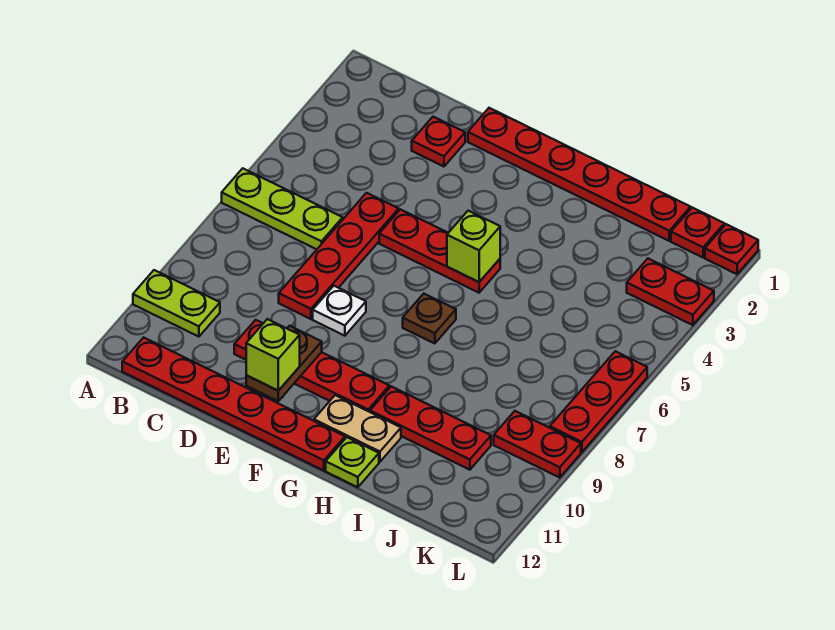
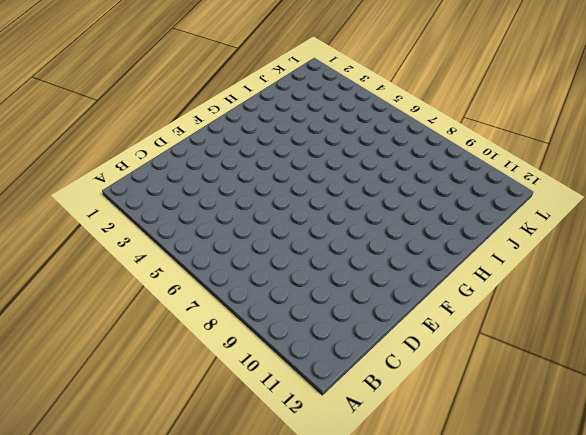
none -> lime plate A6:C6 level 1
none -> lime plate A10:B10 level 1
none -> red plate B12:G12 level 1

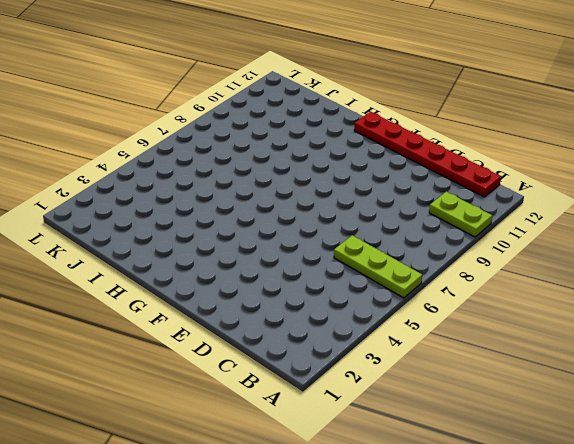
none -> red plate D2 level 1
none -> red plate D5:D8 level 1
none -> red plate D10:G10 level 1

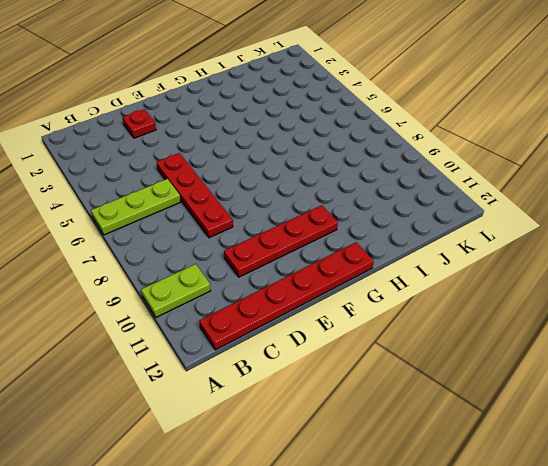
none -> red plate E1:J1 level 1
none -> red plate E5:G5 level 1
none -> white plate E8 level 1

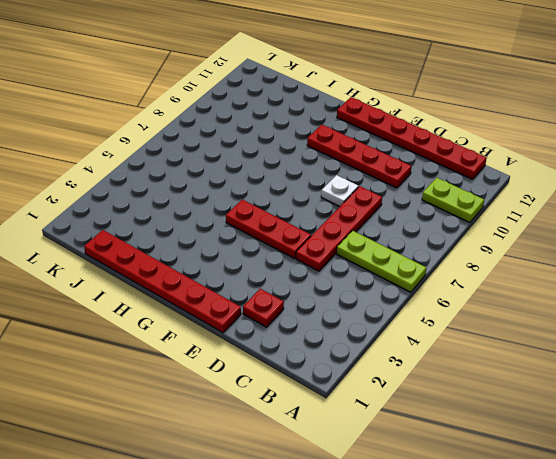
none -> brown plate G7 level 1
none -> tan plate G11:H11 level 1
none -> red plate H10:J10 level 1

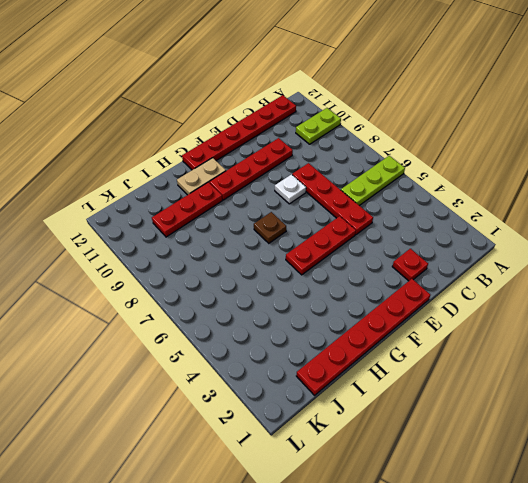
none -> lime plate H12 level 1
none -> red plate K1 level 1
none -> red plate K3:L3 level 1

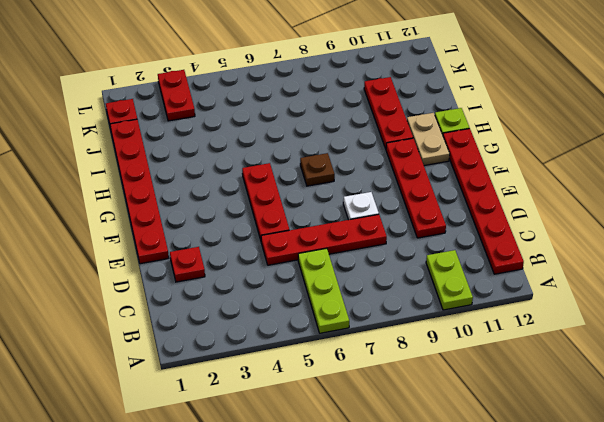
none -> red plate K9:L9 level 1
none -> red plate L1 level 1
none -> red plate L6:L8 level 1

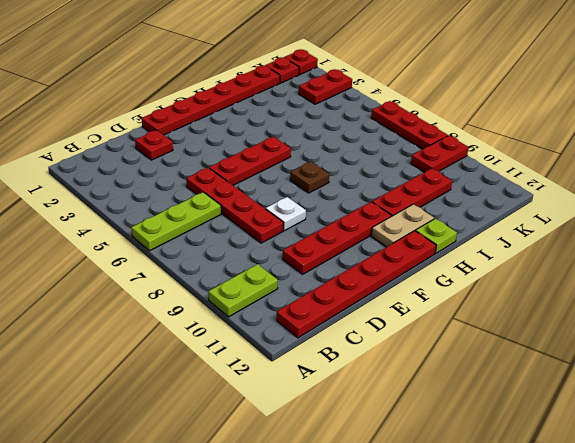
none -> brown plate E10:E11 level 2
none -> lime brick G5 level 2
none -> lime brick E11 level 3

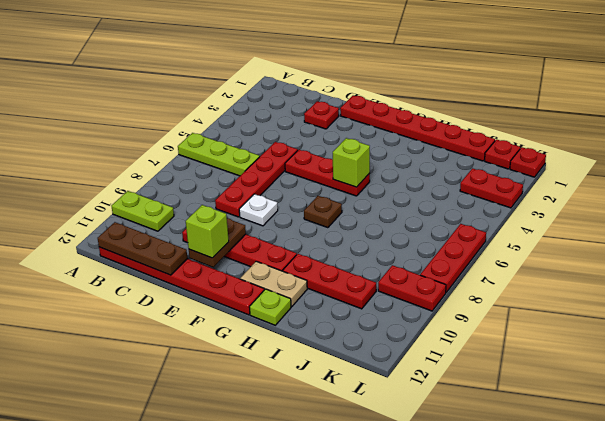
brown plate B12:D12 level 2 -> none

